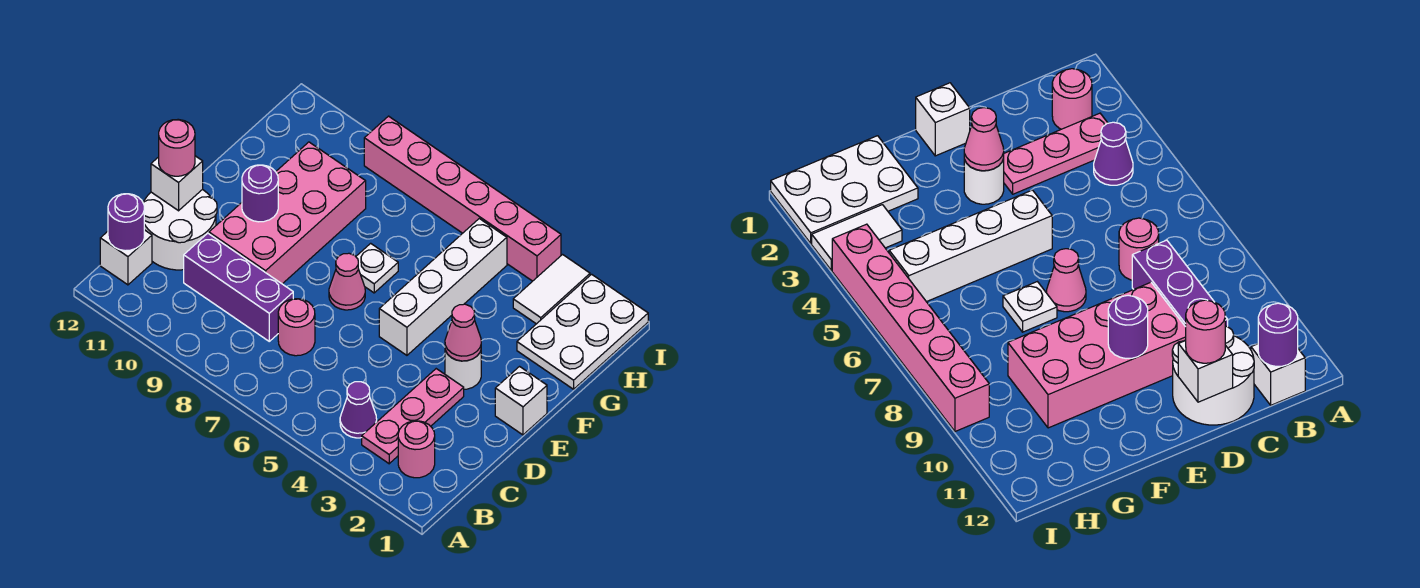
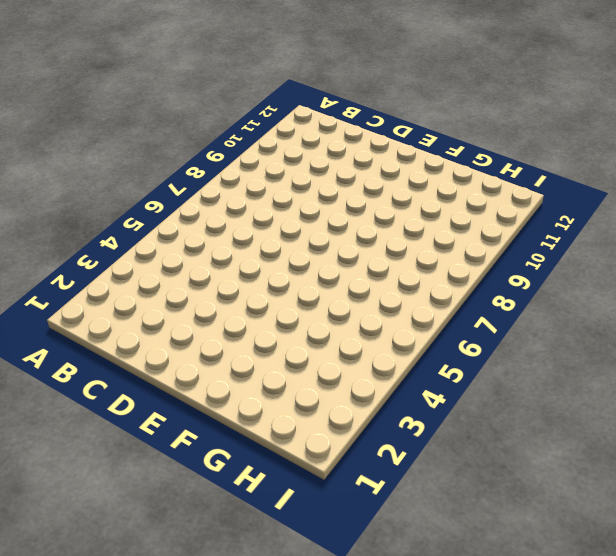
none -> pink round brick B2 level 1
none -> pink plate B3:D3 level 1
none -> purple cone B4 level 1

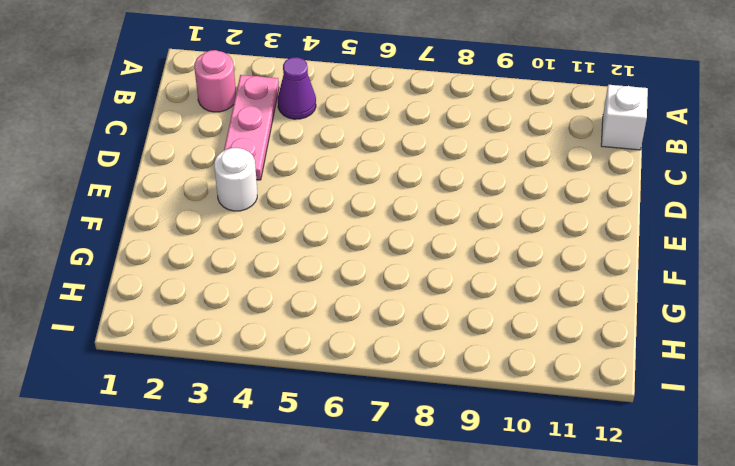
none -> pink round brick C7 level 1
none -> purple brick C8:C10 level 1
none -> white round brick C11:D12 level 1

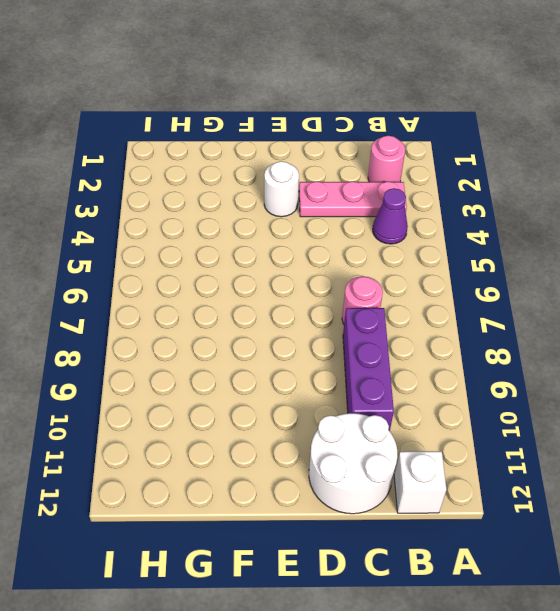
none -> pink brick D9:G10 level 1
none -> white brick E1 level 1
none -> white brick E5:H5 level 1

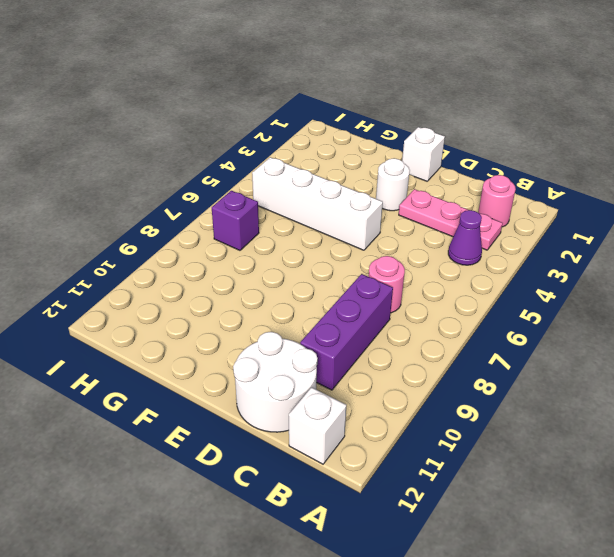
purple brick H7 level 1 -> none
none -> pink brick D9:G10 level 1
none -> pink cone E7 level 1
none -> white plate F7 level 1

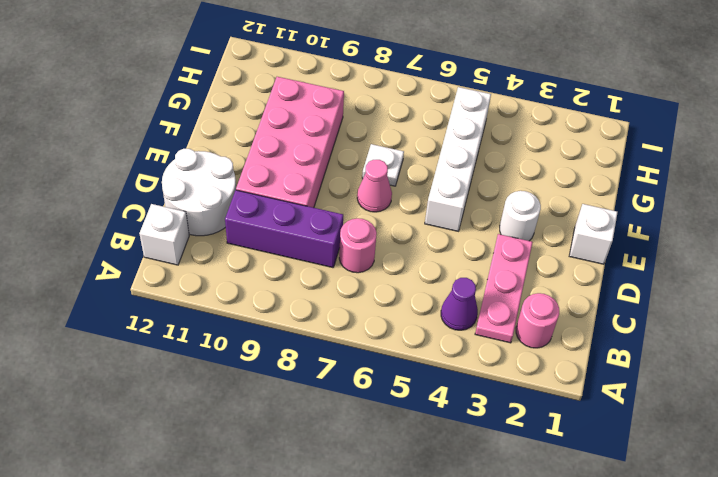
none -> white plate G1:I2 level 1
none -> white tile H3:I3 level 1
none -> pink brick I4:I9 level 1

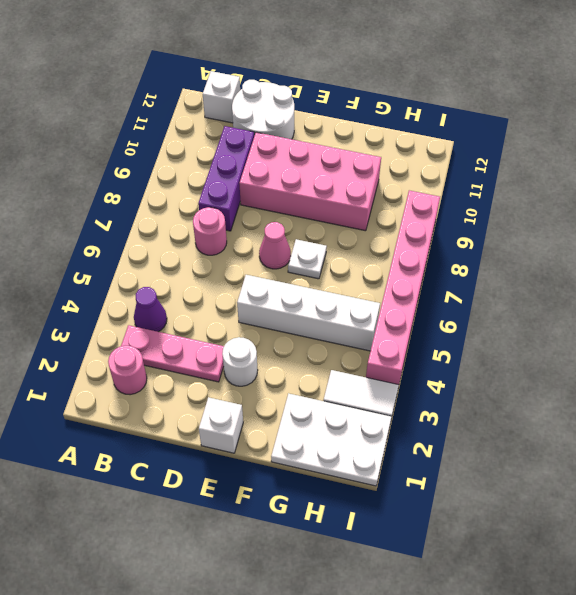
none -> purple round brick B12 level 2
none -> white brick D12 level 2
none -> pink cone E3 level 2

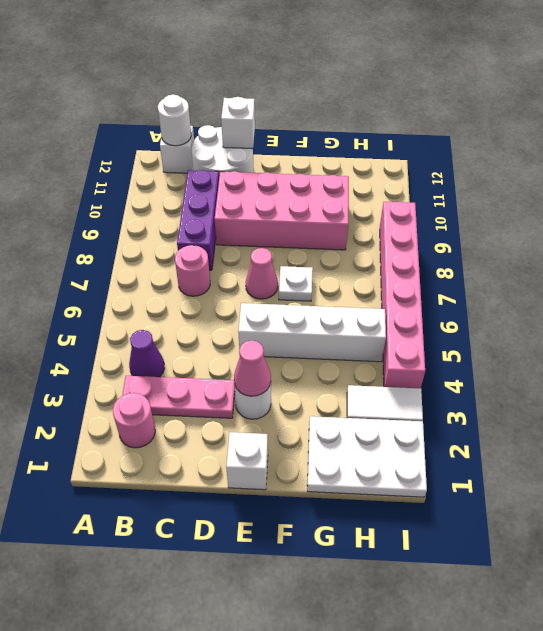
white round brick B12 level 2 -> purple round brick B12 level 2
none -> purple round brick E10 level 2
none -> pink round brick D12 level 3

